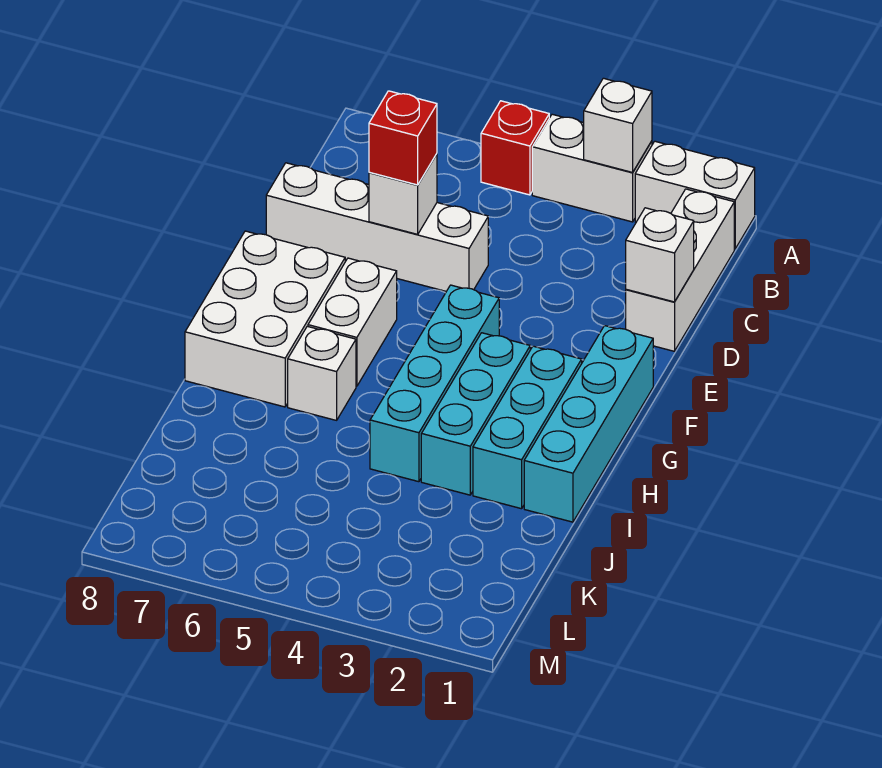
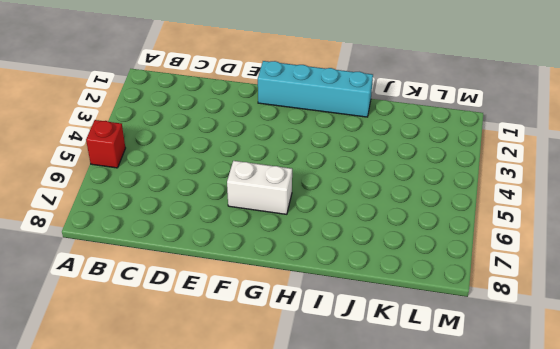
none -> white brick A1:A2 level 1
none -> white brick A3:A4 level 1
none -> white brick B1:D1 level 1

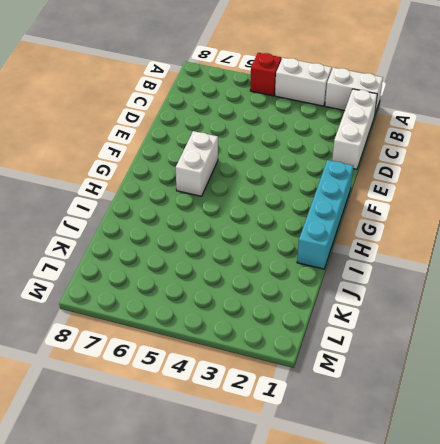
none -> white brick D5:D8 level 1
none -> cyan brick F4:I4 level 1
none -> white brick F7:H8 level 1

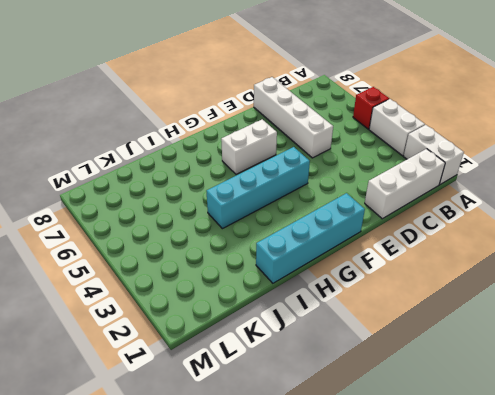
none -> white brick F7:H8 level 1
none -> cyan brick G2:I2 level 1
none -> cyan brick G3:I3 level 1

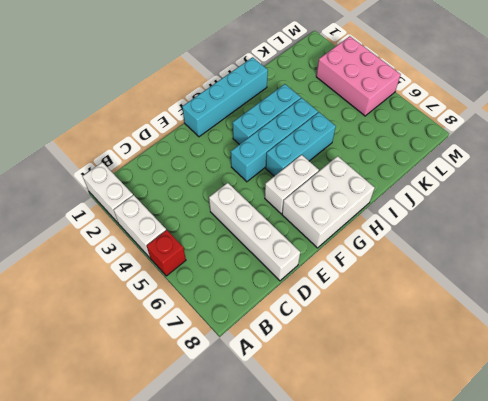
cyan brick G5:I5 level 1 -> cyan brick G2:I2 level 1
pink brick L3:M5 level 1 -> none
none -> white brick B1:D1 level 1
none -> white brick H6 level 1
none -> white brick A3 level 2

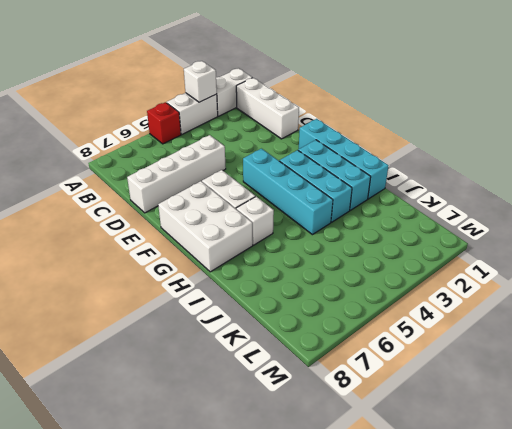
none -> white brick D1 level 2
none -> white brick D6 level 2
none -> red brick D6 level 3

